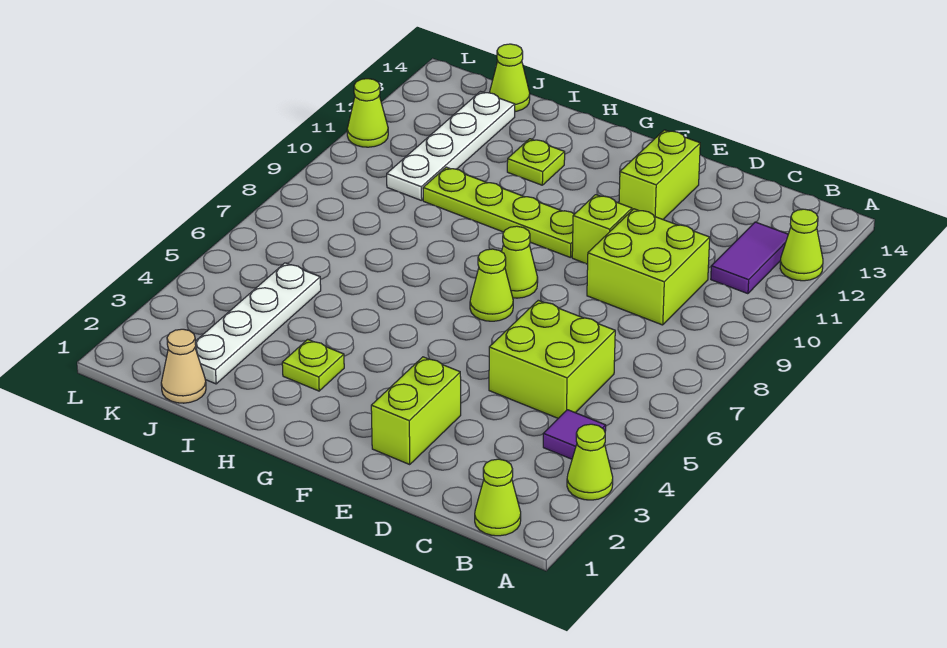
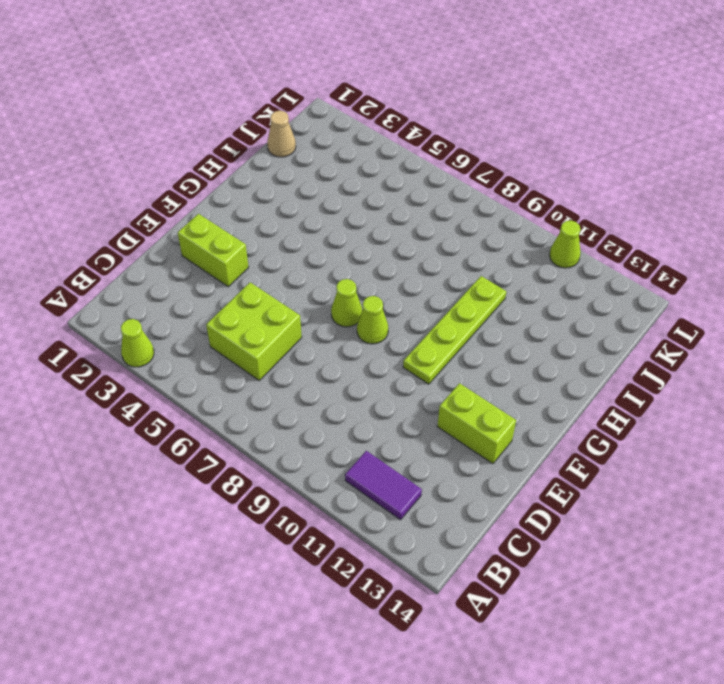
none -> lime cone A12 level 1
none -> lime cone B1 level 1
none -> purple tile B4 level 1

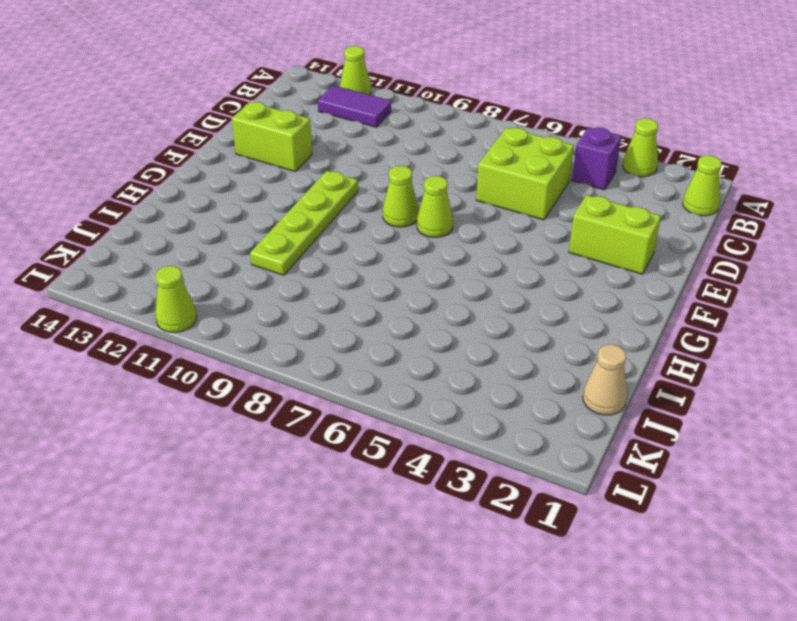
purple brick B4 level 1 -> purple tile B4 level 1
none -> lime brick C9:D10 level 1
none -> lime brick E10 level 1
none -> lime plate H3 level 1

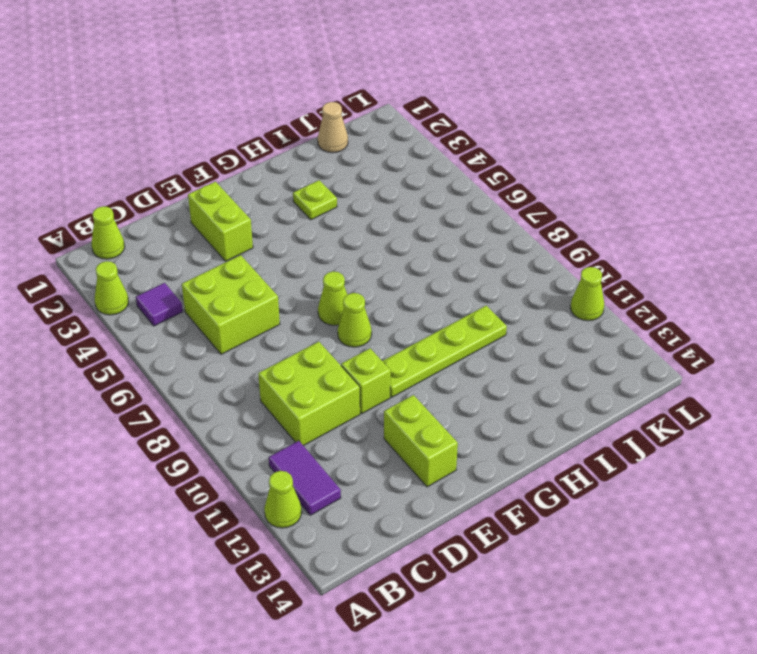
none -> lime plate H12 level 1
none -> white plate J2:J5 level 1
none -> white plate J10:J13 level 1

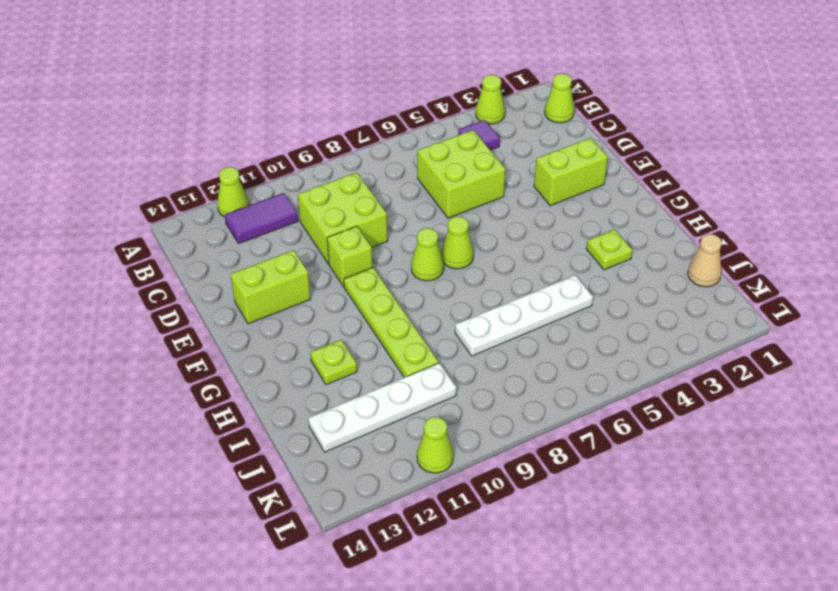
white plate I5:I8 level 1 -> white plate J2:J5 level 1
none -> lime cone J14 level 1

